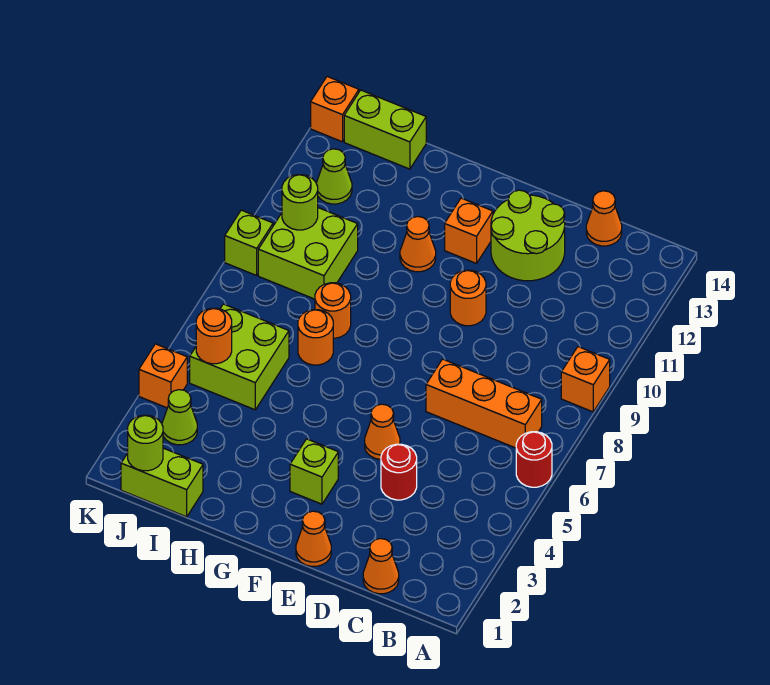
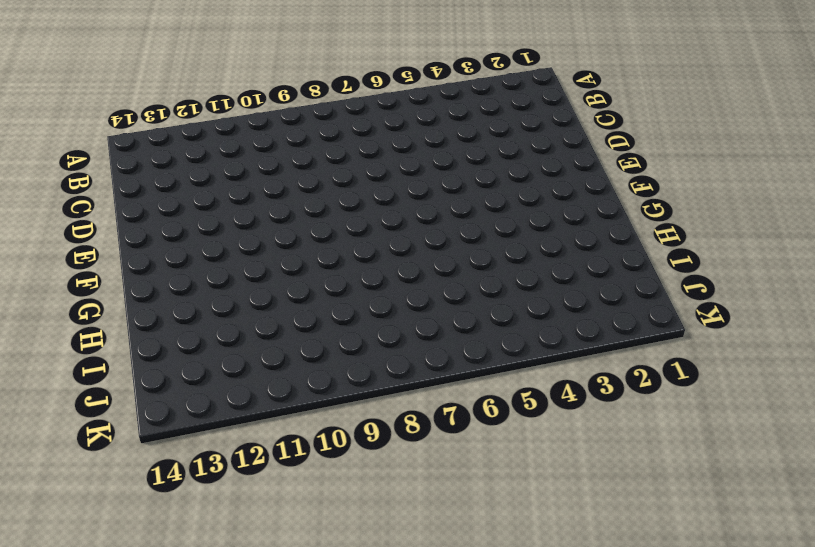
none -> red round brick A6 level 1
none -> orange brick A9 level 1
none -> orange brick B7:D7 level 1

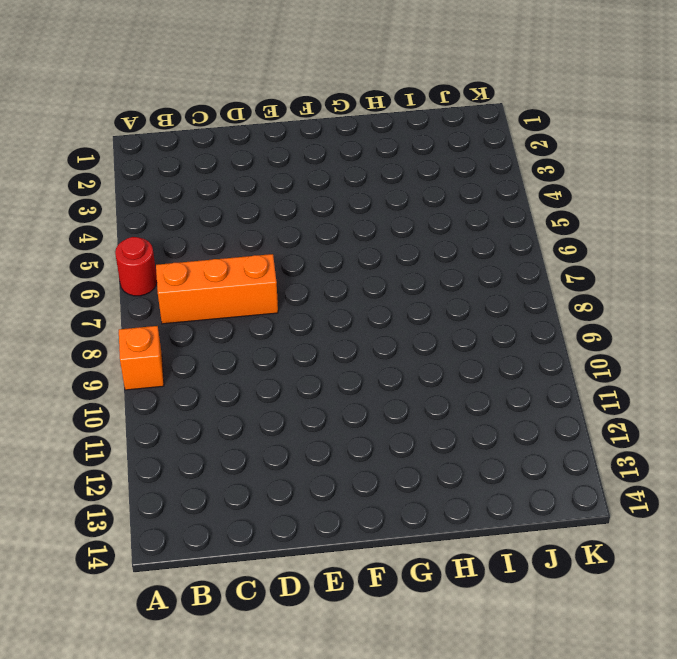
none -> orange cone C1 level 1
none -> orange cone C14 level 1
none -> red round brick D4 level 1

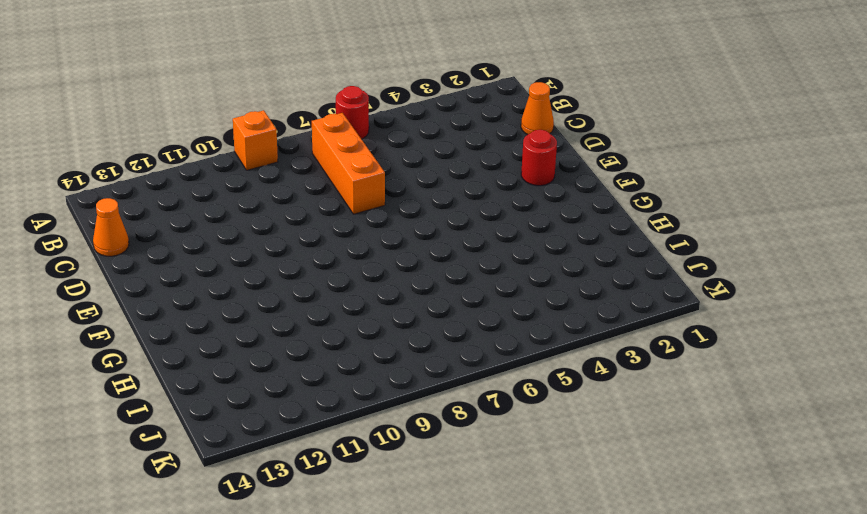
red round brick E2 level 1 -> red round brick D4 level 1
none -> lime round brick D12:E13 level 1
none -> orange cone E1 level 1
none -> orange cone E5 level 1

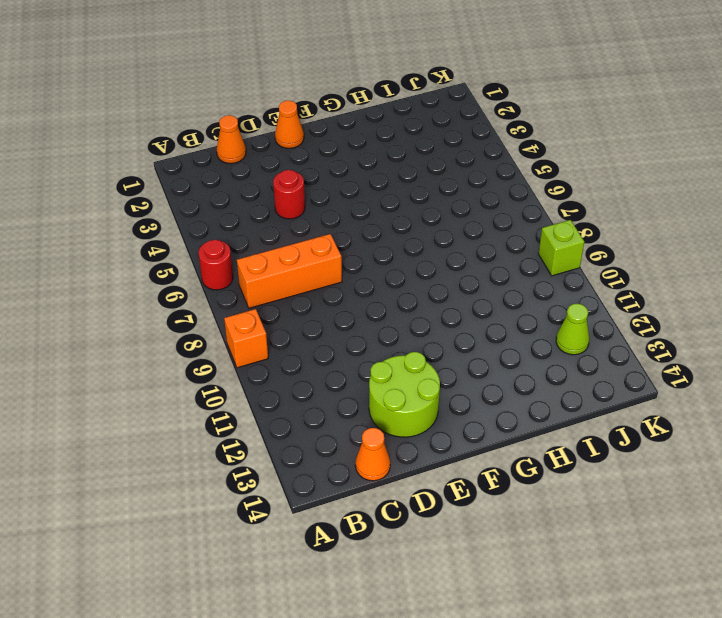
none -> orange cone E5 level 1
none -> orange round brick E10 level 1
none -> lime brick F3 level 1

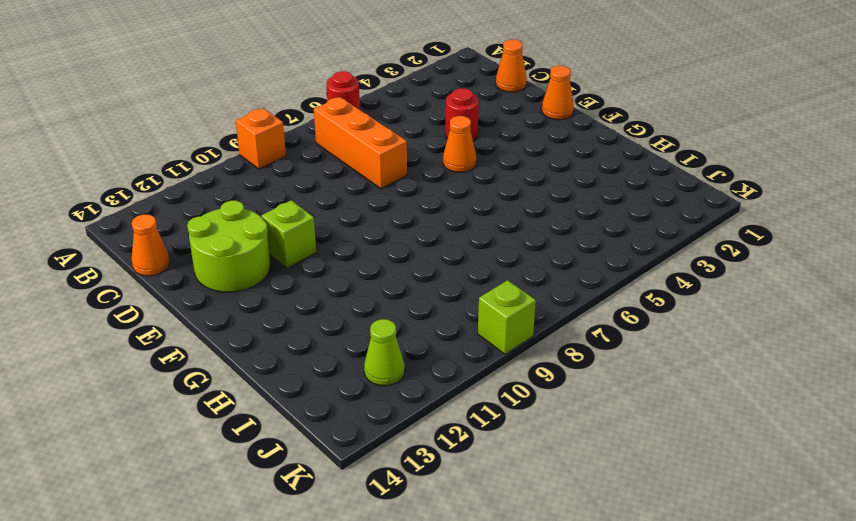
lime brick E11 level 1 -> lime brick F3 level 1
none -> orange round brick E10 level 1
none -> orange brick F12 level 1
none -> orange cone G11 level 1

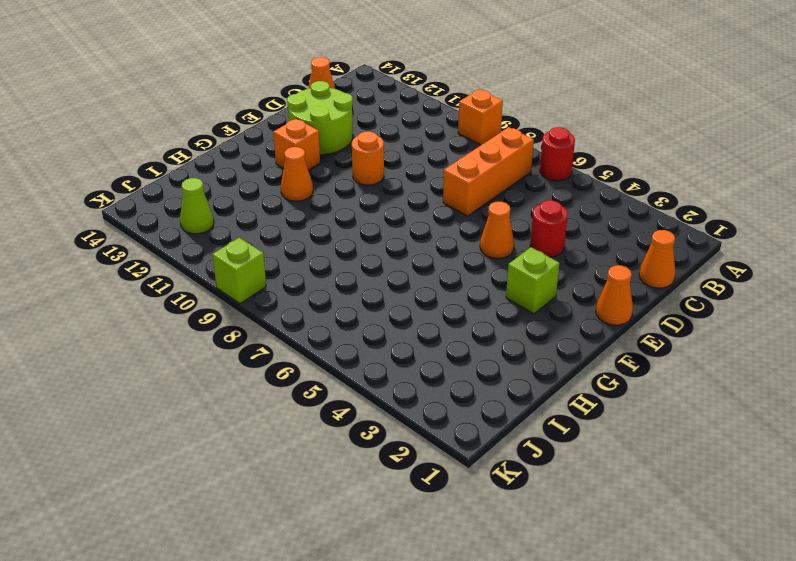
none -> orange round brick H7 level 1
none -> orange round brick H8 level 1
none -> lime brick I1:J1 level 1

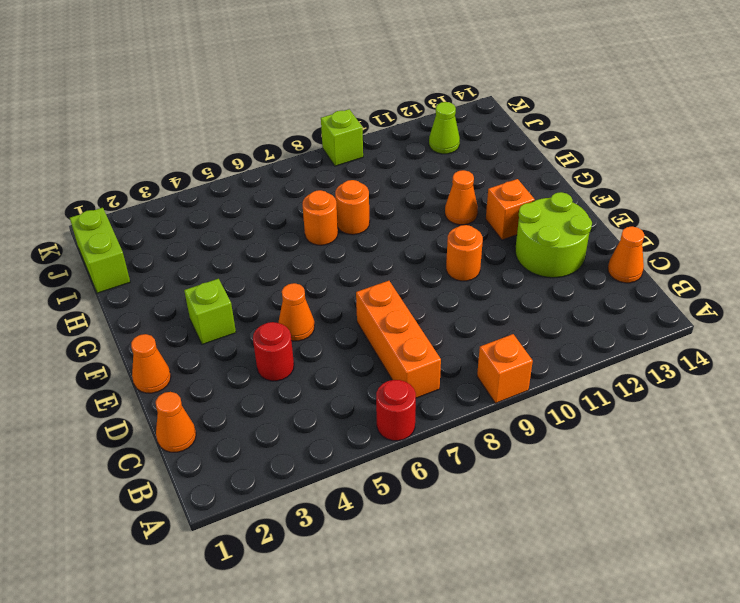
none -> lime brick I5:J6 level 1
none -> lime brick I9:J10 level 1
none -> lime brick I14:J14 level 1

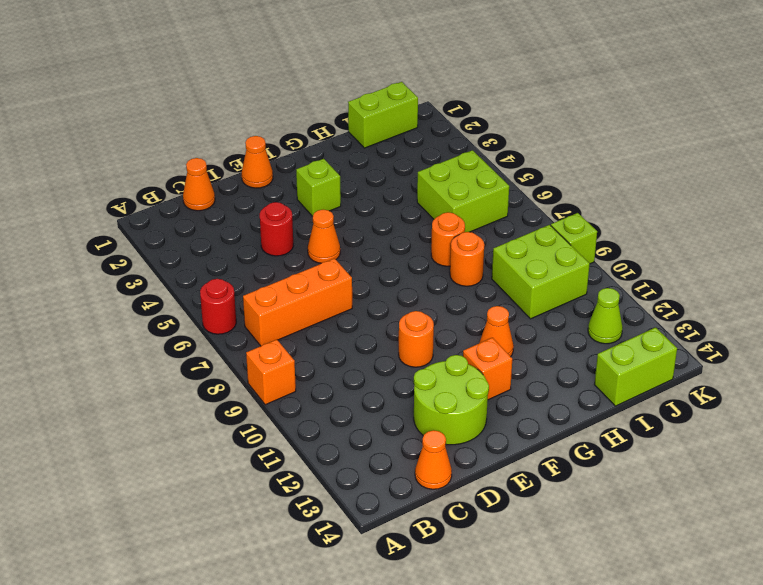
none -> lime cone J3 level 1
none -> orange brick K4 level 1
none -> orange brick K14 level 1

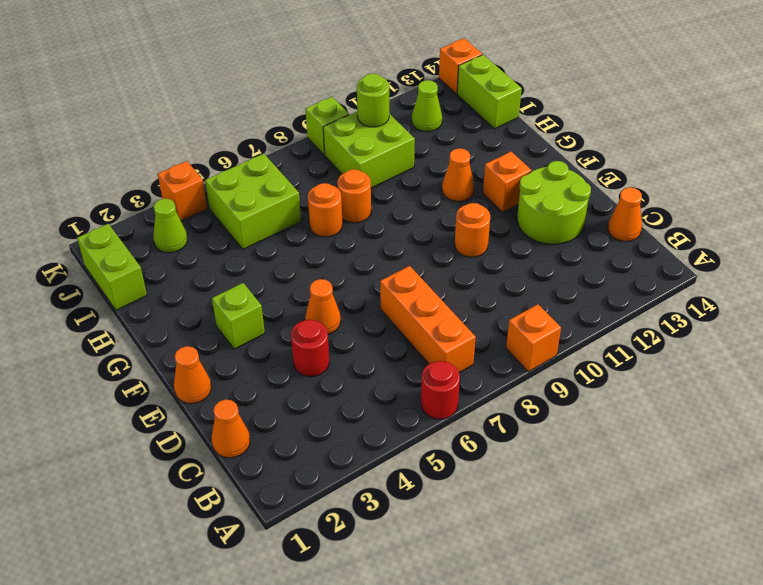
none -> lime round brick J1 level 2
none -> orange round brick J5 level 2

